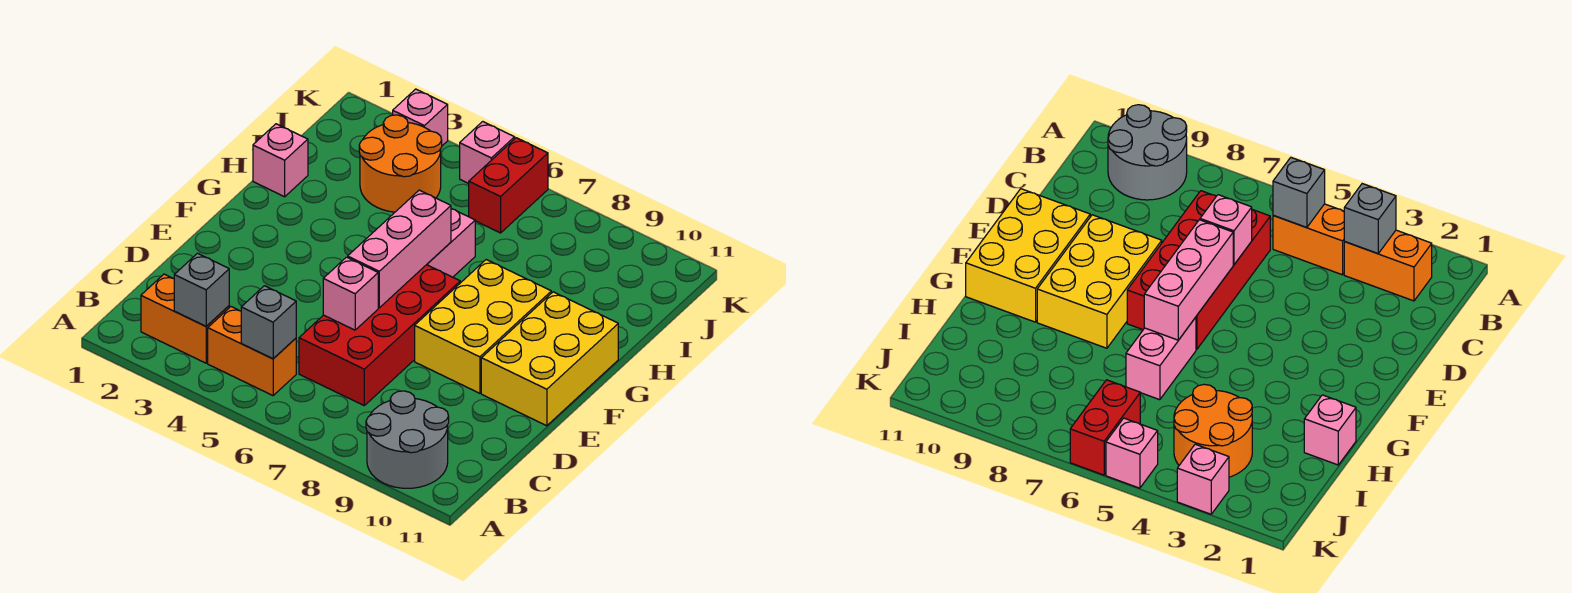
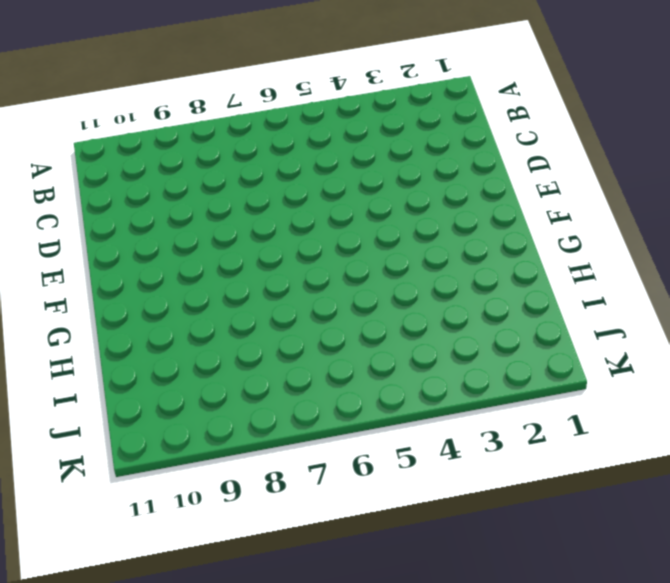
none -> grey round brick A9:B10 level 1
none -> orange brick B2:B3 level 1
none -> orange brick B4:B5 level 1

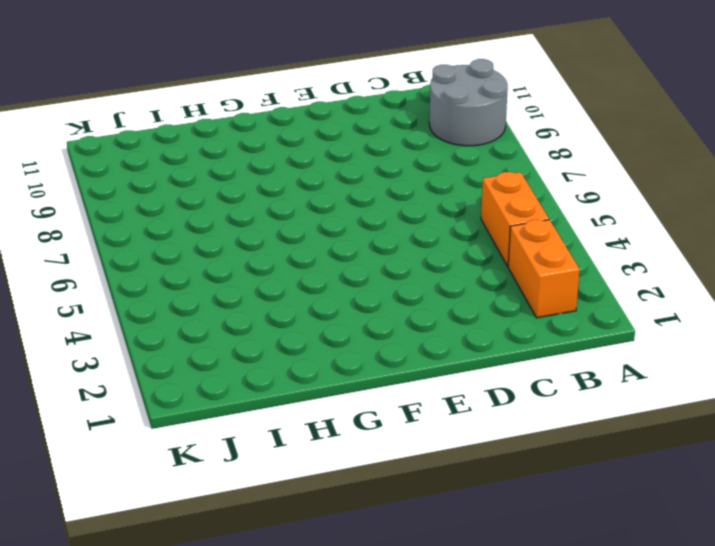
none -> red brick C6:F7 level 1
none -> yellow brick E8:G9 level 1
none -> yellow brick E10:G11 level 1

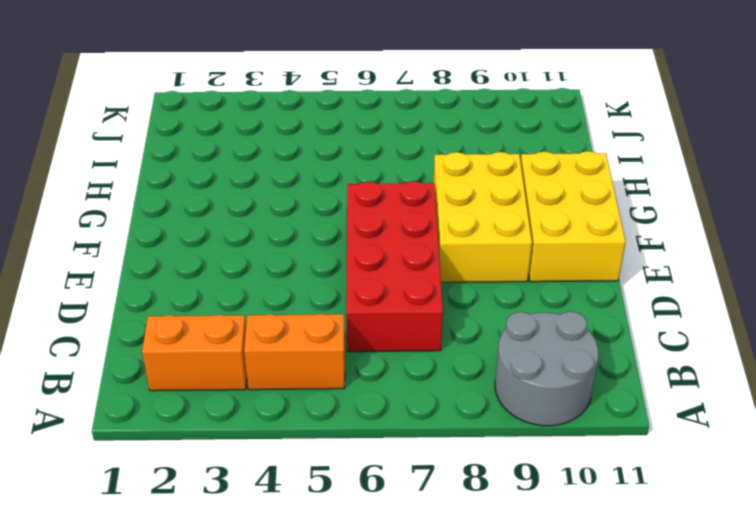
none -> pink brick G6:H6 level 1
none -> pink brick H1 level 1
none -> orange round brick I3:J4 level 1

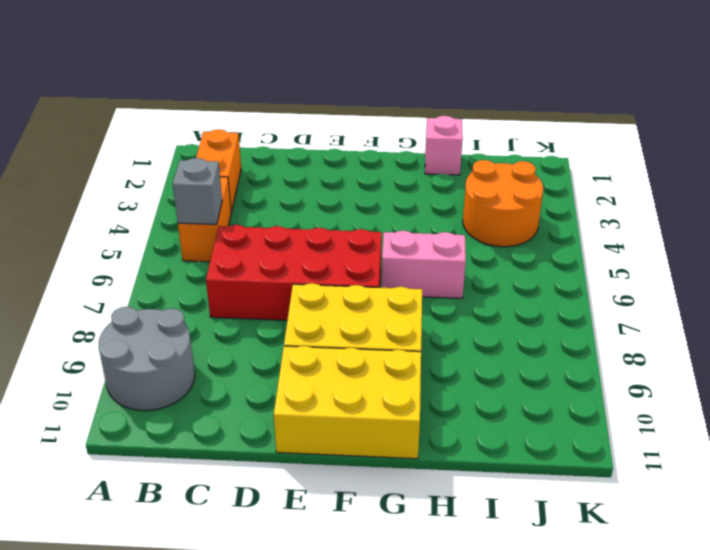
none -> red brick J6:K6 level 1
none -> pink brick K3 level 1
none -> pink brick K5 level 1

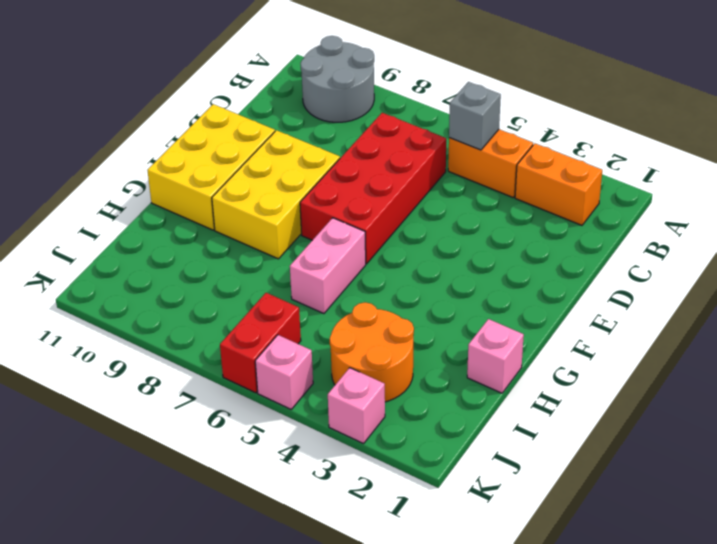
none -> grey brick B3 level 2
none -> pink brick D6 level 2
none -> pink brick E6:G6 level 2

